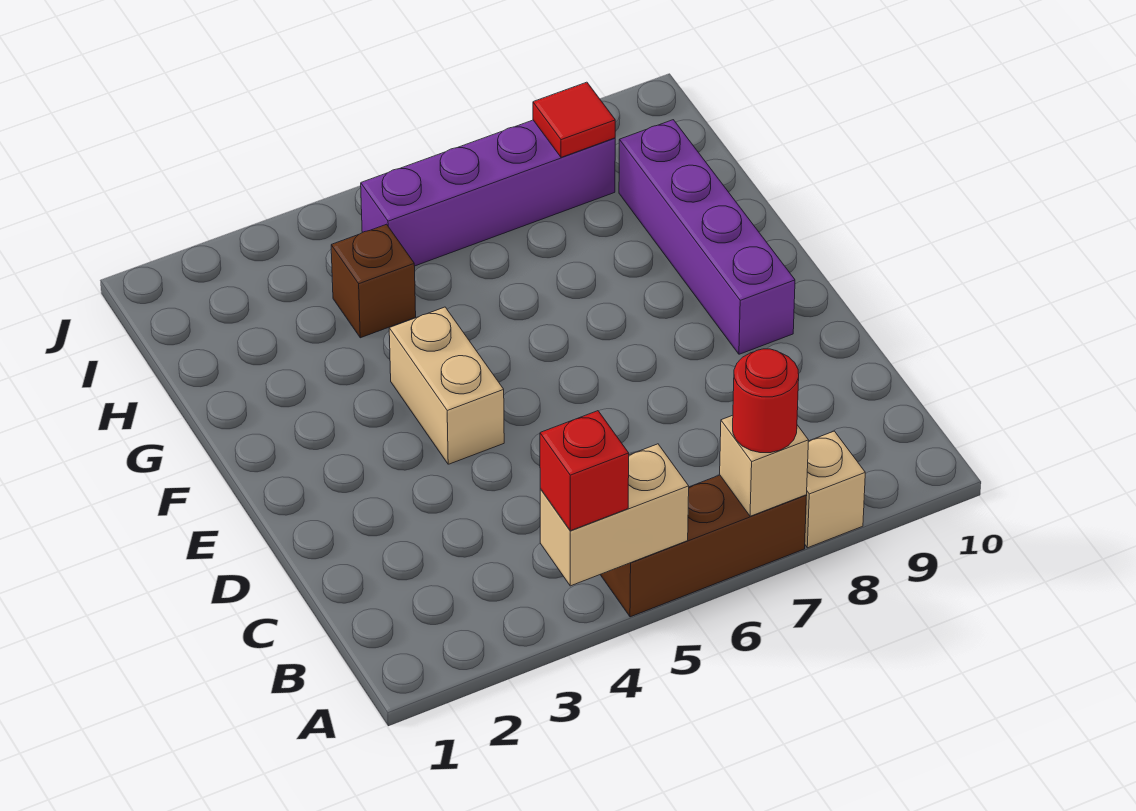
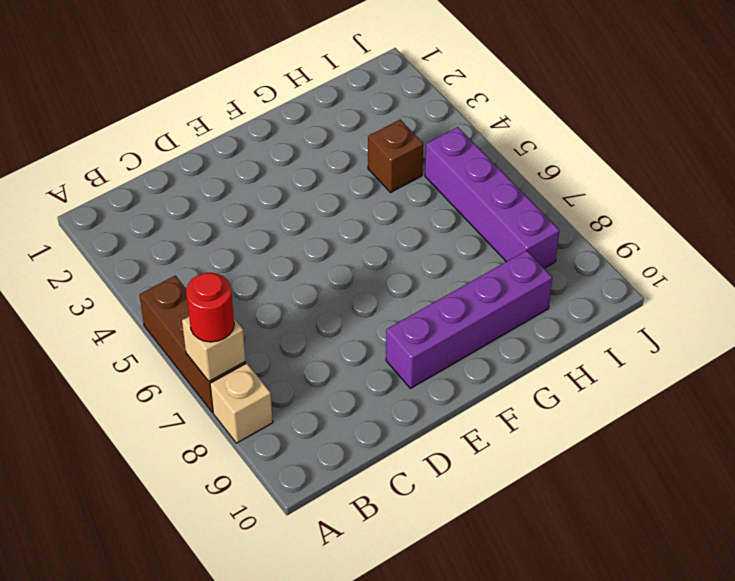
none -> tan brick E4:F4 level 1
none -> tan brick A4:A5 level 2

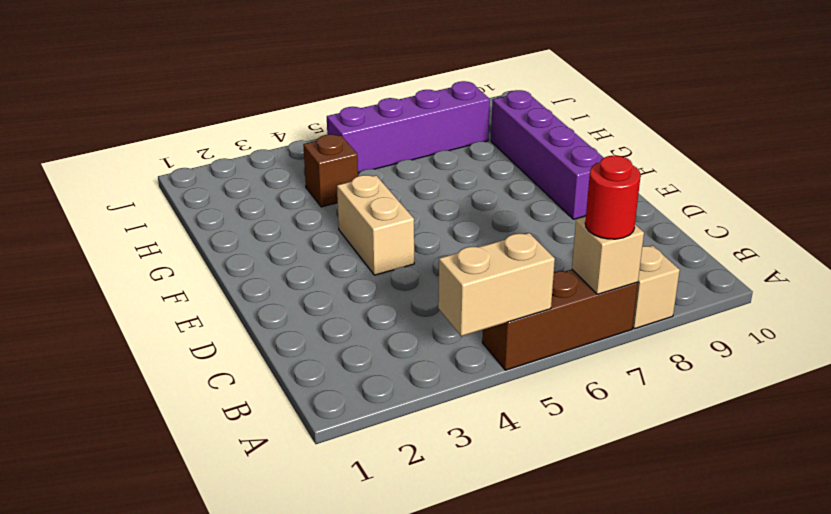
none -> red tile I8 level 2
none -> red brick A4 level 3

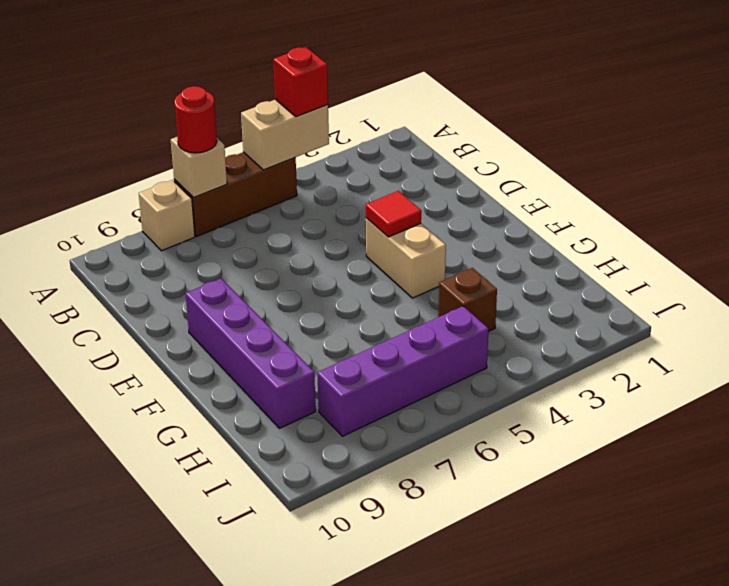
red tile E4 level 2 -> red tile I8 level 2

